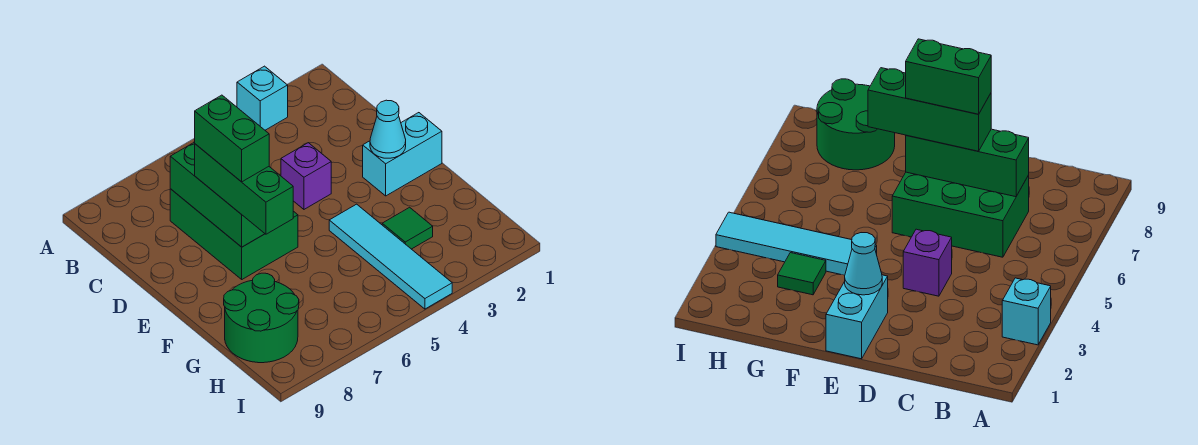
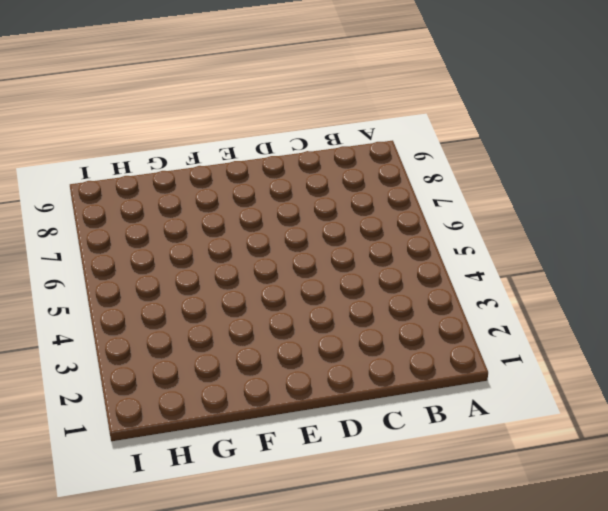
none -> cyan brick A3 level 1
none -> green brick C6:E7 level 1

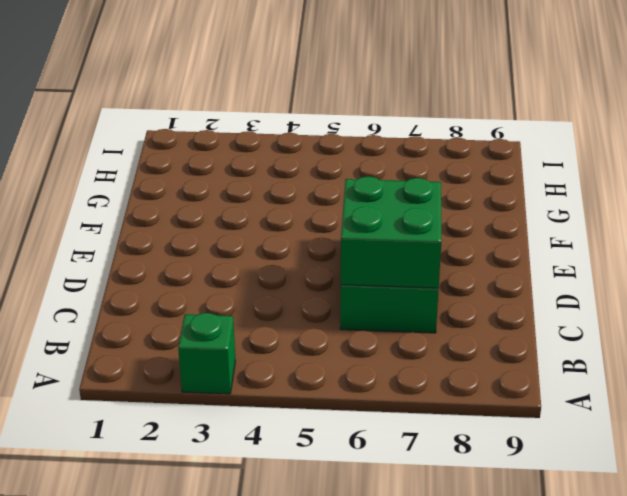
green brick A3 level 1 -> cyan brick A3 level 1
green brick C6:D7 level 2 -> green brick C7:E7 level 2
none -> purple brick D4 level 1
none -> cyan brick E1:E2 level 1

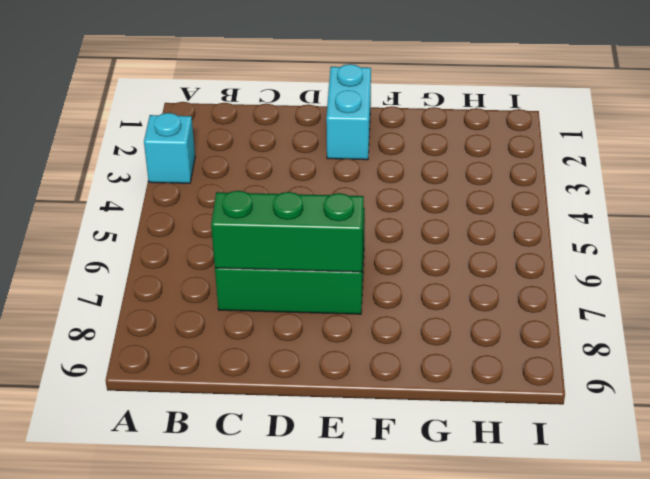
none -> purple brick D4 level 1
none -> cyan tile F4:I4 level 1

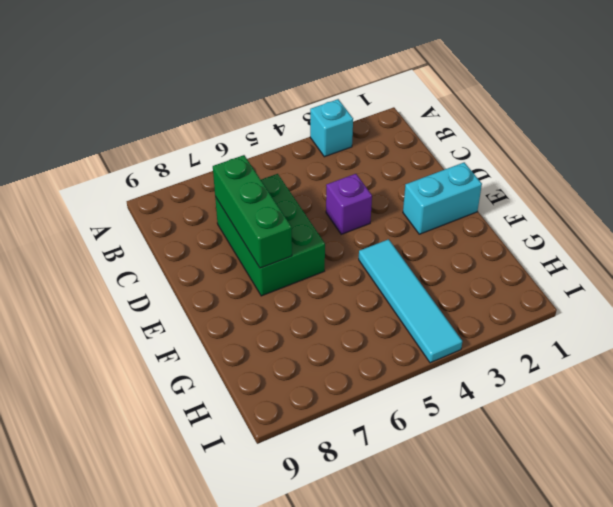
none -> green tile G3 level 1
none -> green round brick G8:H9 level 1

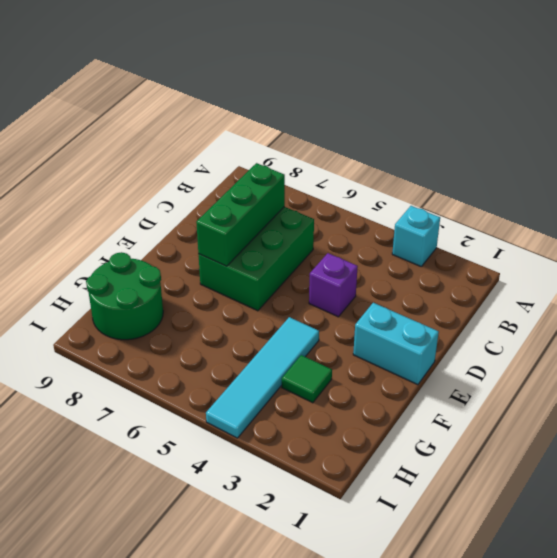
none -> cyan cone E2 level 2
none -> green brick D7:F7 level 3

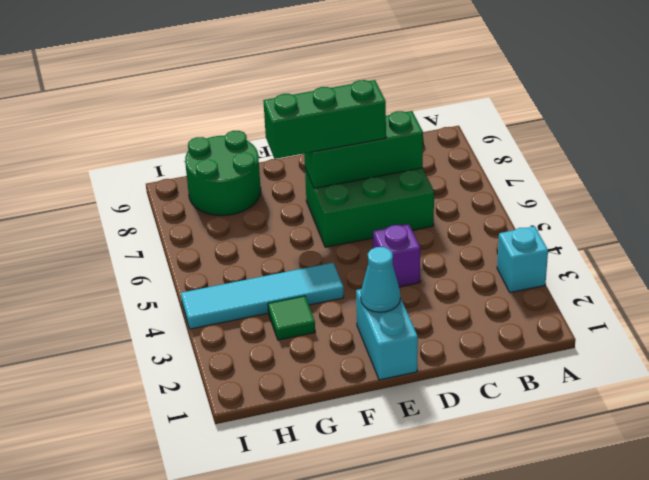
none -> green brick D7:E7 level 4

